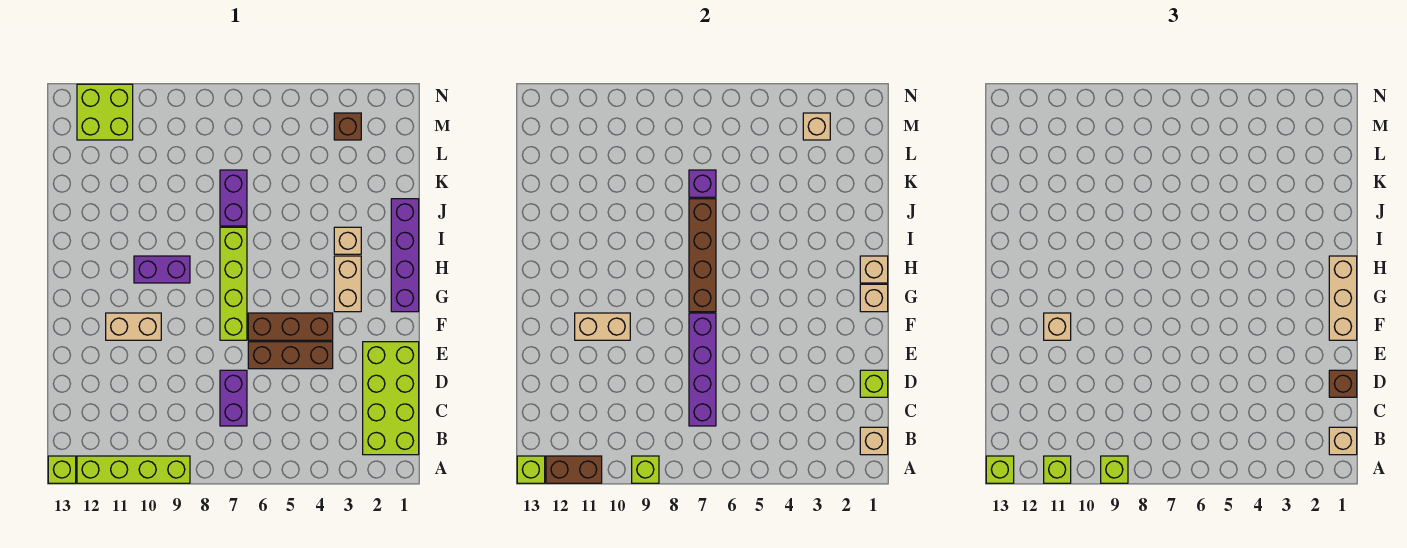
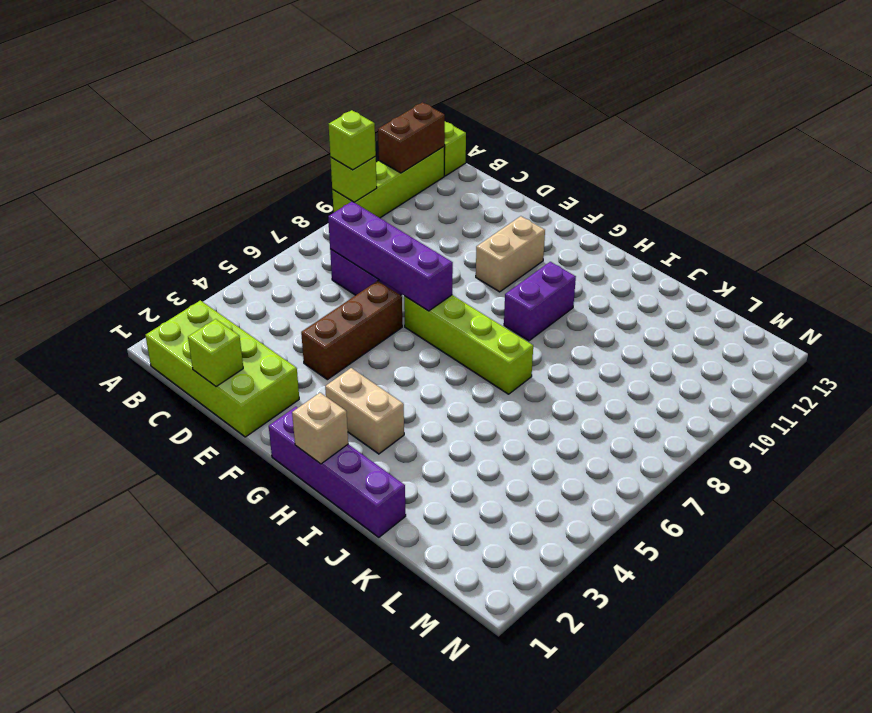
none -> brown brick F4:F6 level 1
none -> tan brick I3 level 1
none -> purple brick J7:K7 level 1
none -> brown brick M3 level 1

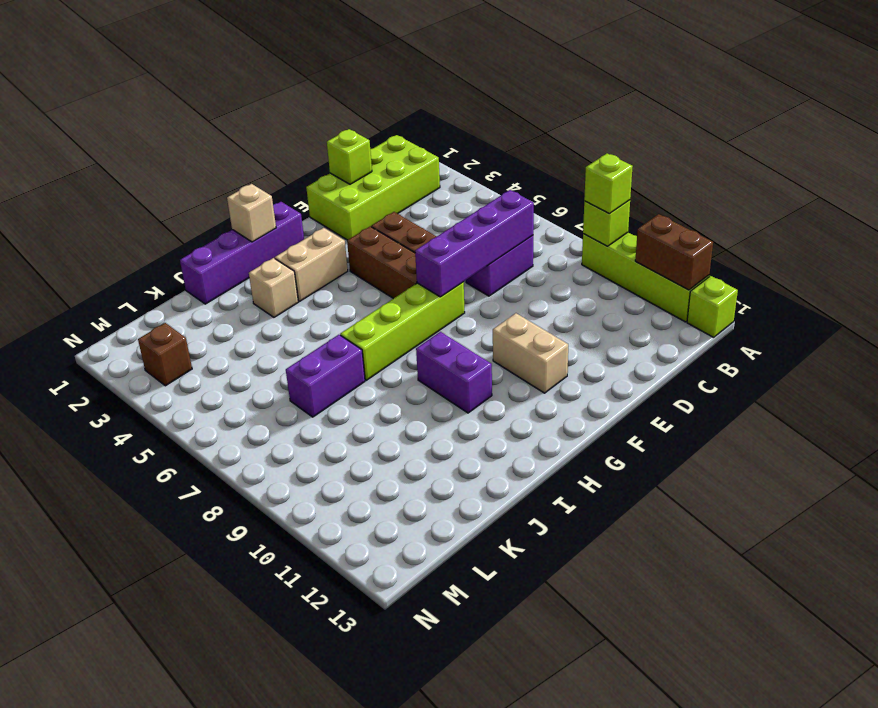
none -> lime brick M11:N12 level 1
none -> lime brick A13 level 2
none -> tan brick B1 level 2
none -> tan brick F10:F11 level 2

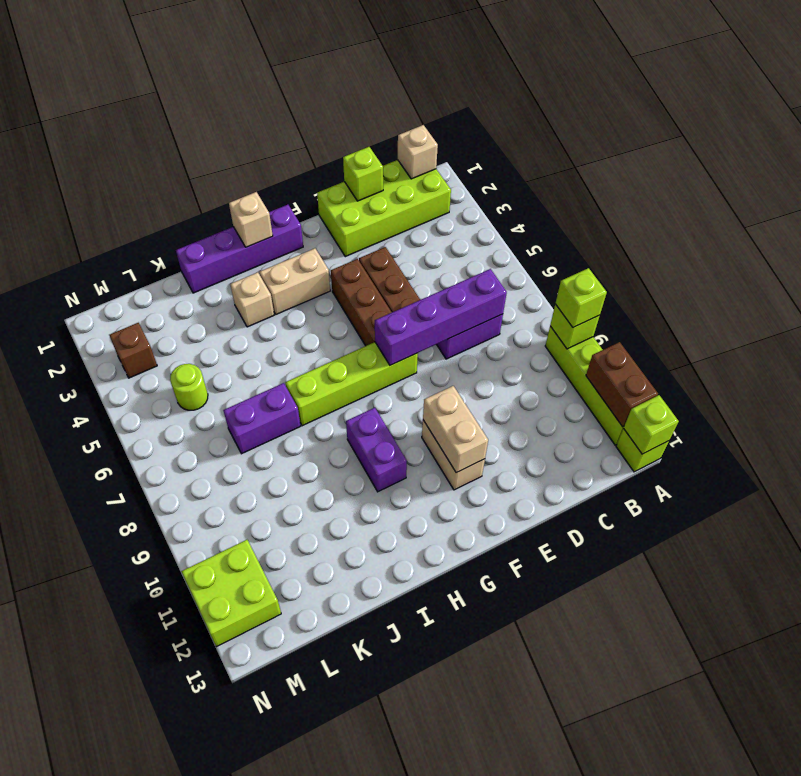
lime round brick L5 level 1 -> none
none -> tan brick G1 level 2
none -> brown brick G7:J7 level 2
none -> purple brick K7 level 2
none -> tan brick M3 level 2

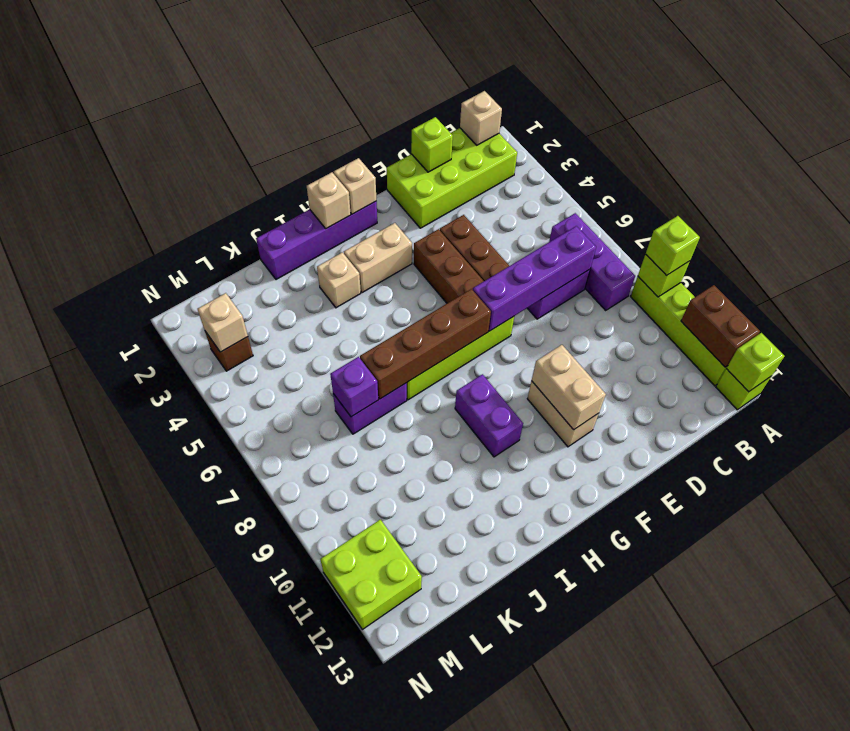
purple brick B6:B8 level 1 -> none
none -> lime brick A11 level 3
none -> lime brick A13 level 3
none -> tan brick B1 level 3
none -> brown brick D1 level 3

